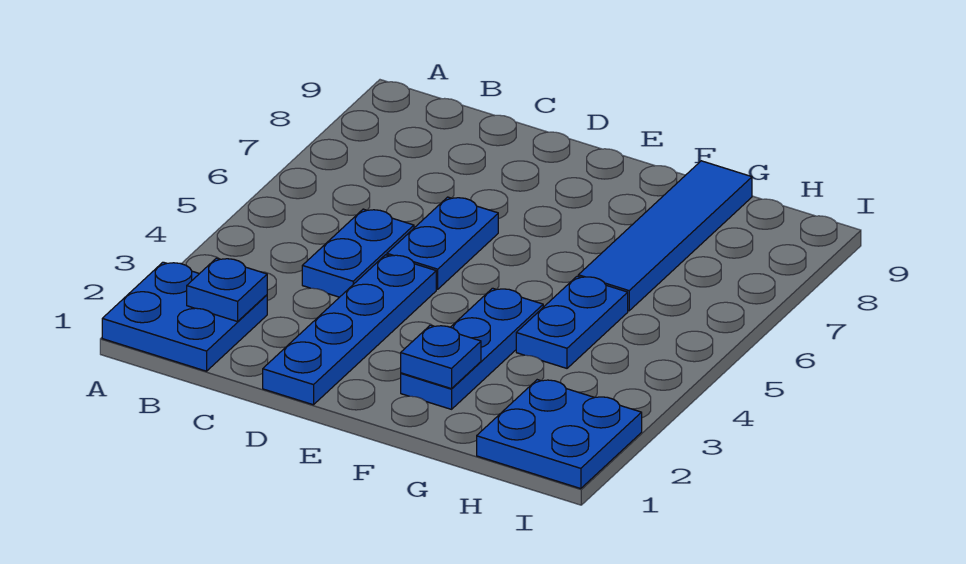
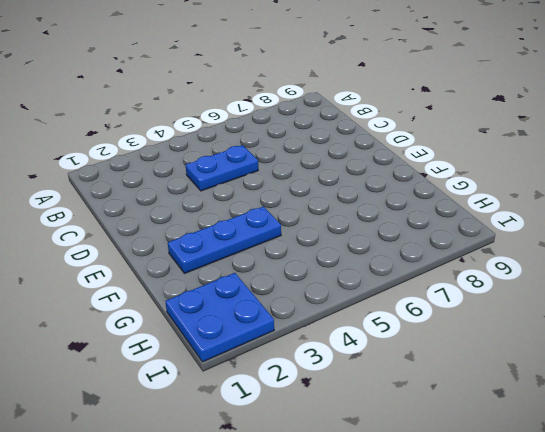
none -> blue plate A1:B2 level 1
none -> blue plate D1:D4 level 1

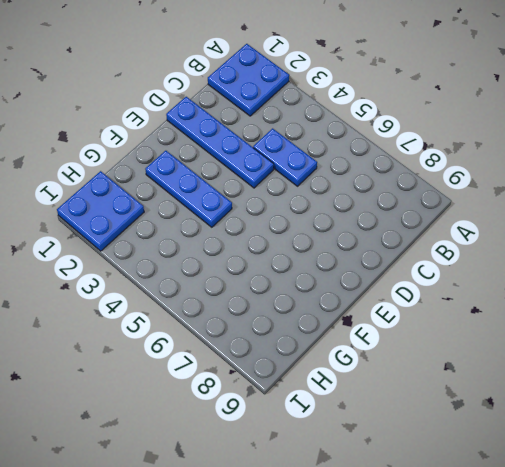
none -> blue plate D5:D6 level 1
none -> blue plate G4:G5 level 1

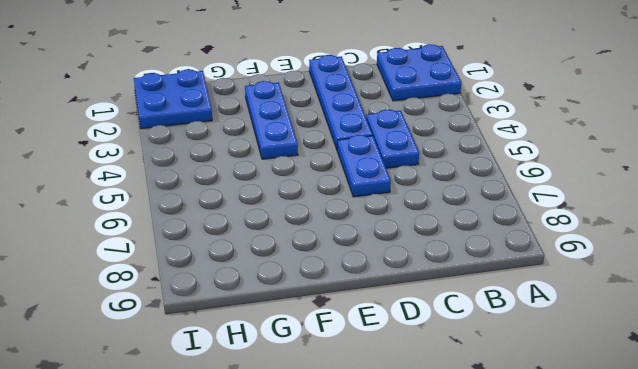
none -> blue plate G4:G5 level 1
none -> blue tile G6:G9 level 1

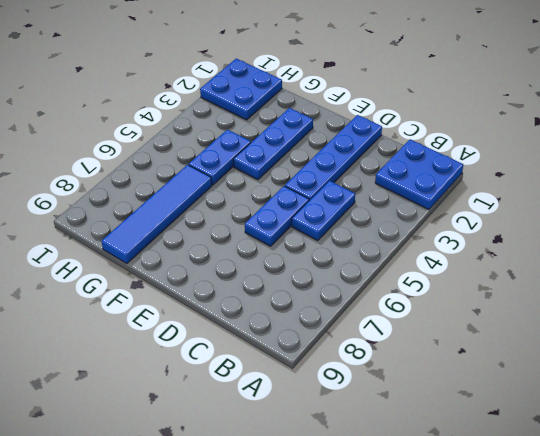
none -> blue plate B2 level 2
none -> blue plate F2 level 2

